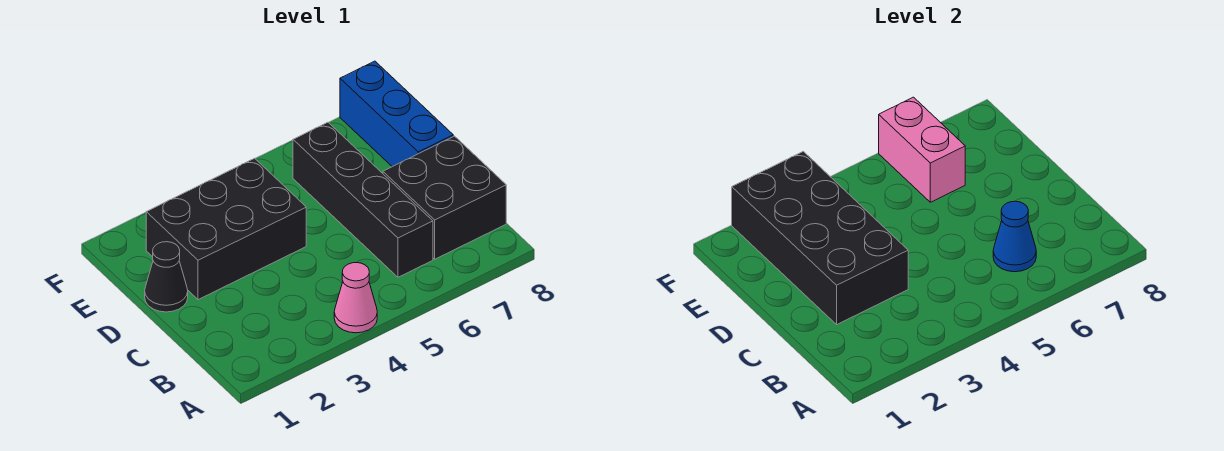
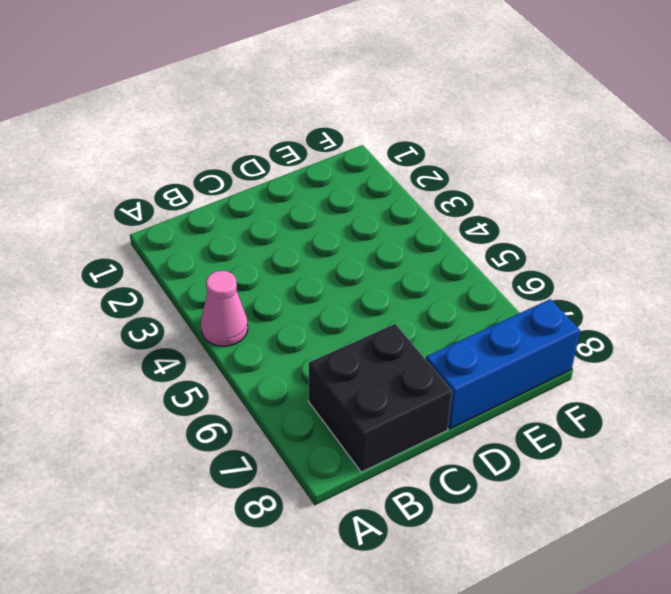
none -> black brick B6:E6 level 1
none -> black cone D1 level 1

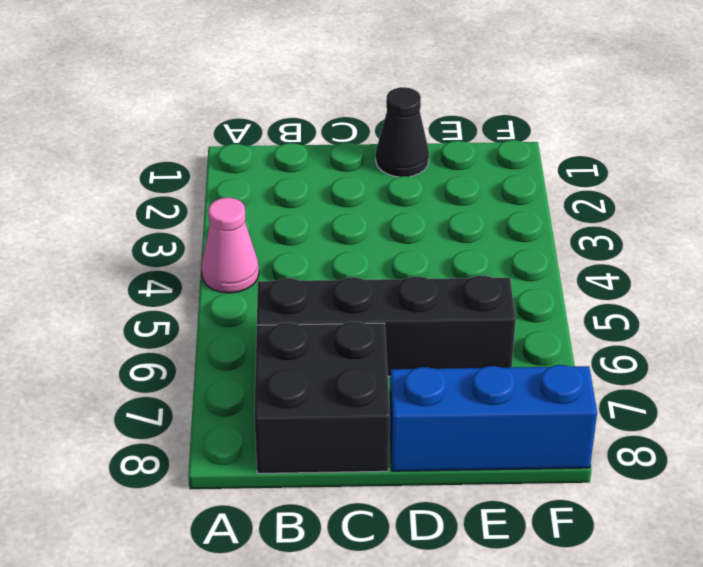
none -> black brick D2:E4 level 1
none -> blue cone B6 level 2

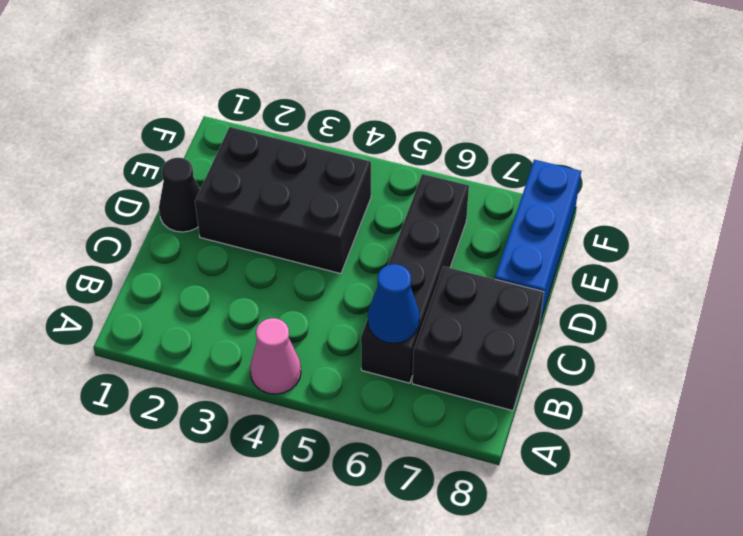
none -> black brick C2:F3 level 2
none -> pink brick E6:F6 level 2

